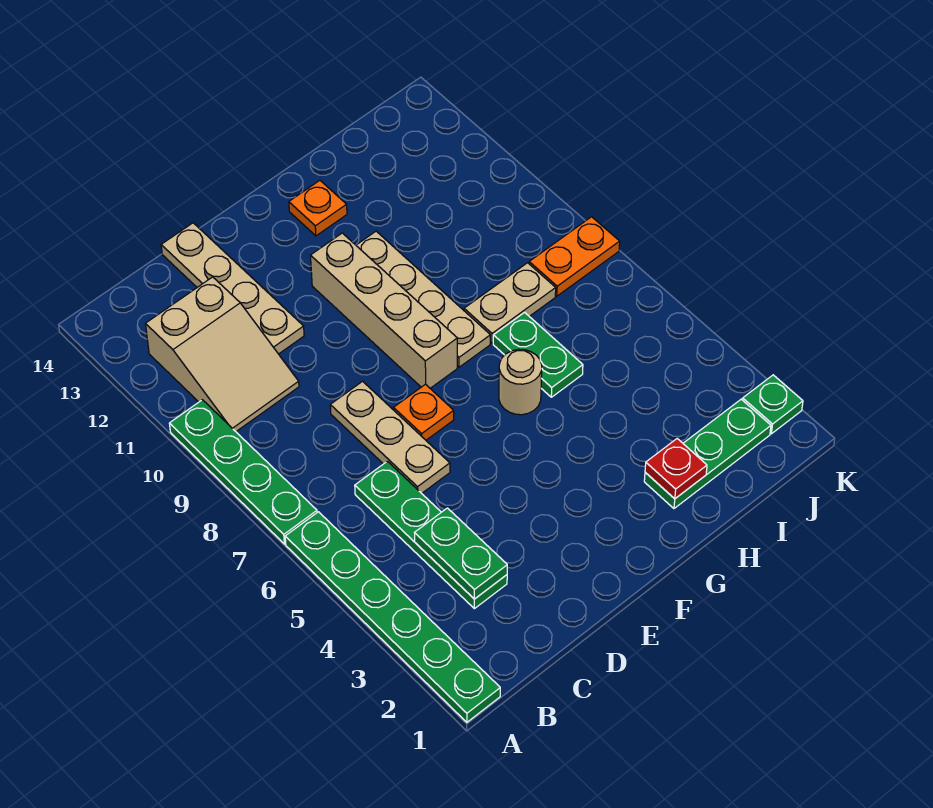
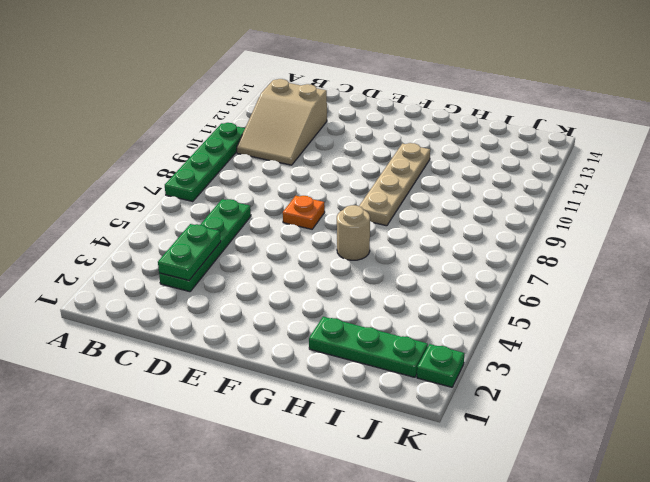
none -> green plate A1:A6 level 1
none -> tan plate D6:D8 level 1
none -> tan plate D11:D14 level 1

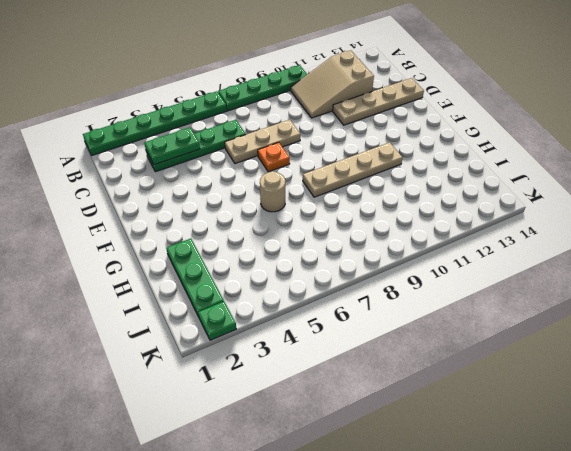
none -> tan brick F8:F11 level 1
none -> orange plate G13 level 1
none -> green plate H6:H7 level 1

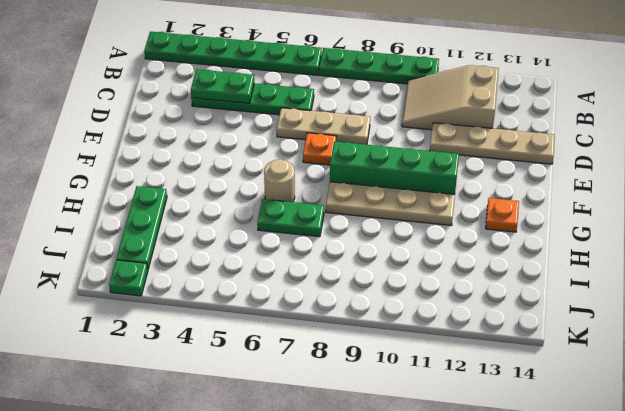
green brick F8:F11 level 1 -> tan brick F8:F11 level 1
none -> tan plate H8:I8 level 1
none -> orange plate J8:K8 level 1
none -> red plate H2 level 2

